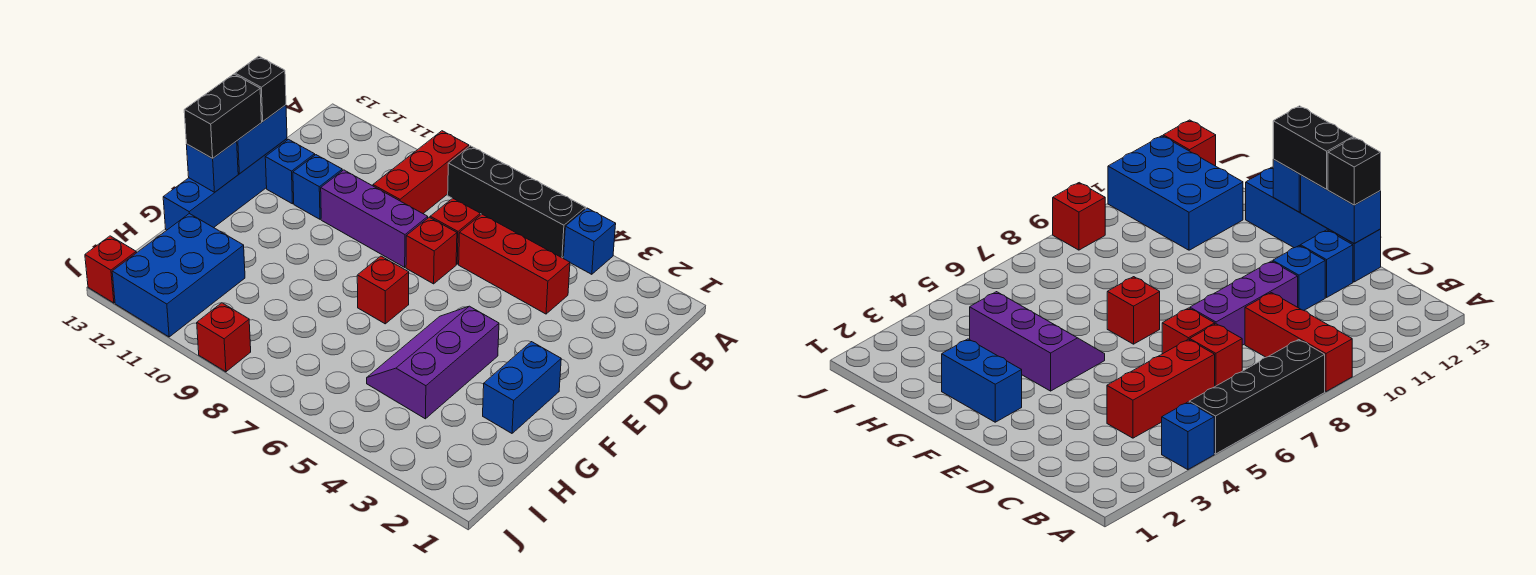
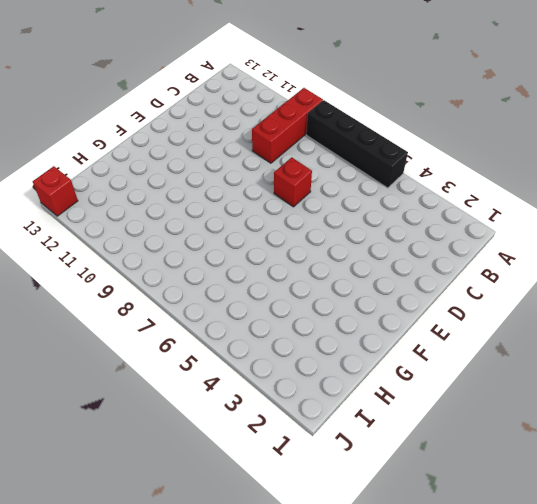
none -> blue brick A4 level 1
none -> red brick C4:C6 level 1
none -> red brick C7 level 1

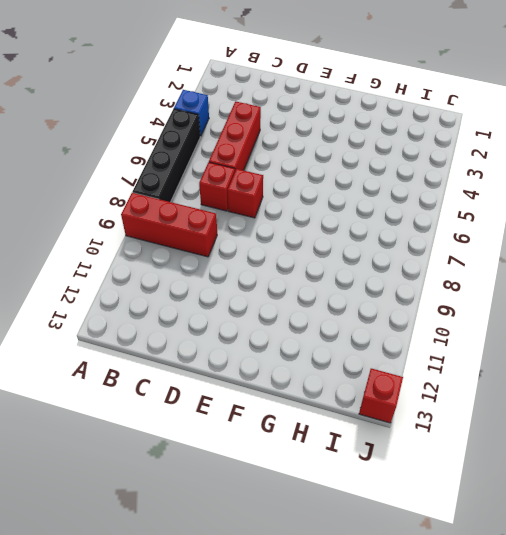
none -> purple brick D8:D10 level 1
none -> blue brick D11 level 1
none -> blue brick D12 level 1

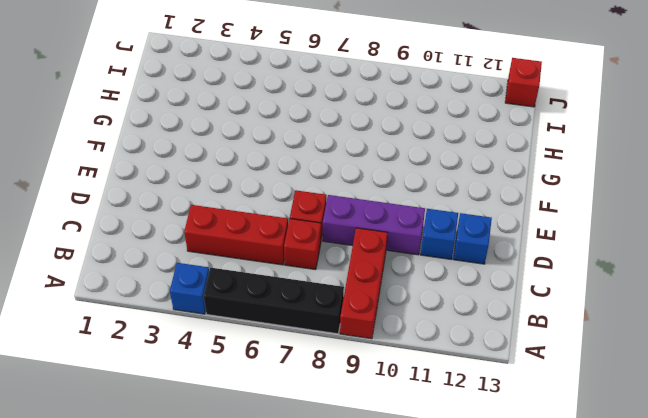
none -> blue brick D13:G13 level 1
none -> blue brick F2:G2 level 1
none -> purple slope F4:H5 level 1 top 4

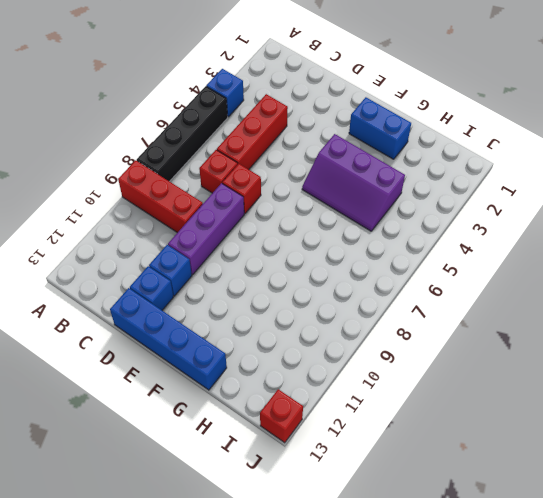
none -> red brick F7 level 1
none -> blue brick H11:J12 level 1
none -> red brick J9 level 1

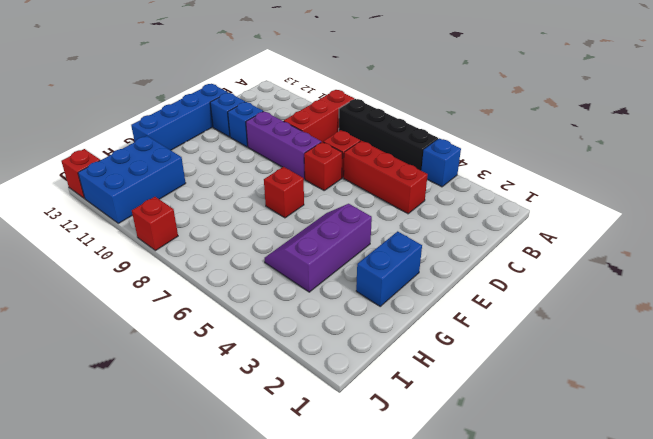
none -> blue brick D13:E13 level 2
none -> blue brick F13 level 2
none -> black brick D13 level 3

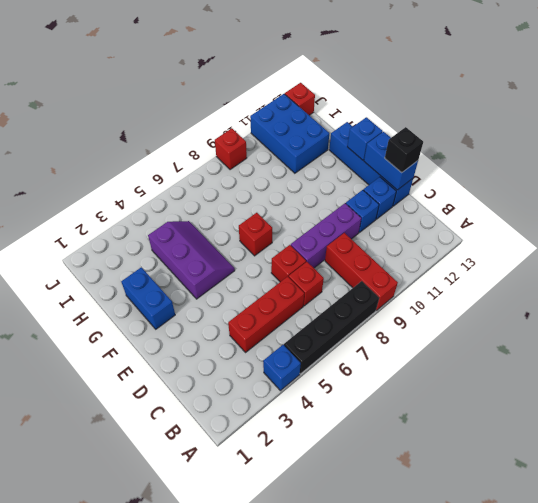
none -> black brick E13:F13 level 3

